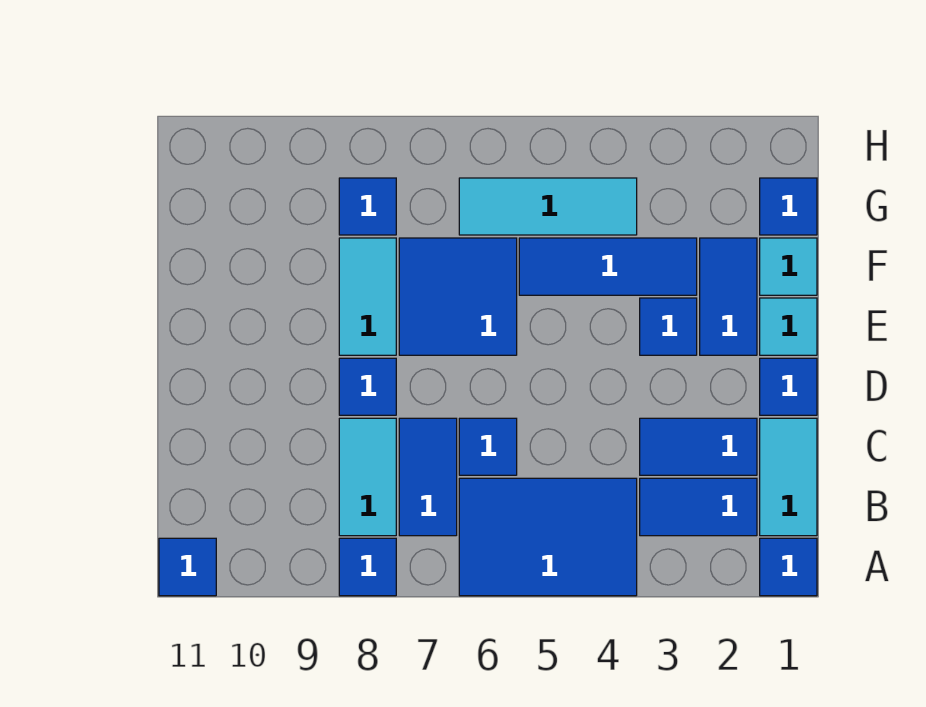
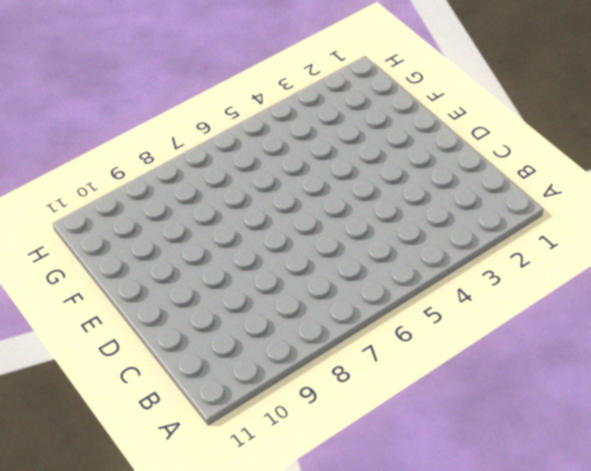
none -> blue tile A1 level 1
none -> blue tile A4:B6 level 1
none -> blue tile A8 level 1

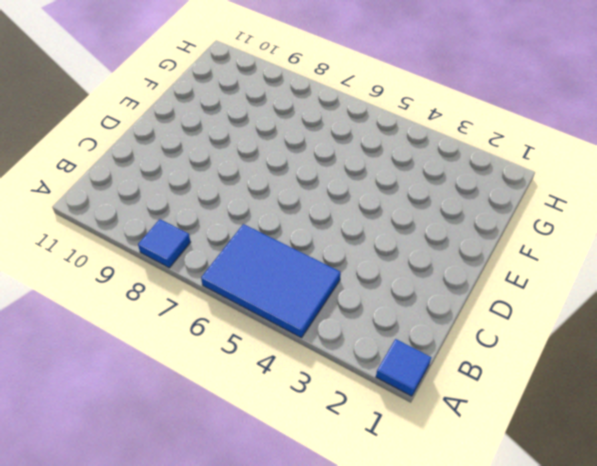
none -> blue tile A11 level 1
none -> cyan tile B1:C1 level 1
none -> blue tile B2:B3 level 1

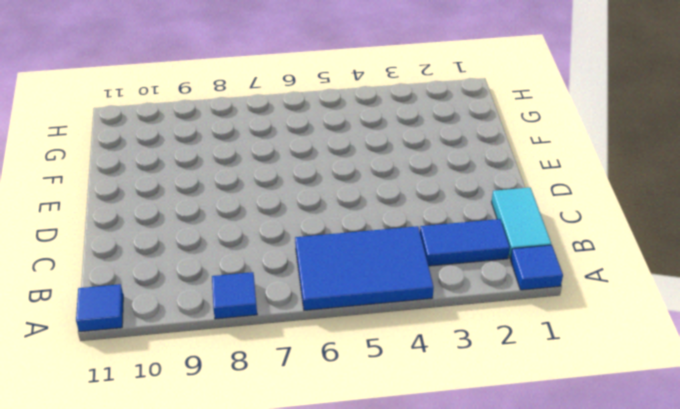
none -> blue tile B7:C7 level 1
none -> cyan tile B8:C8 level 1
none -> blue tile C2:C3 level 1

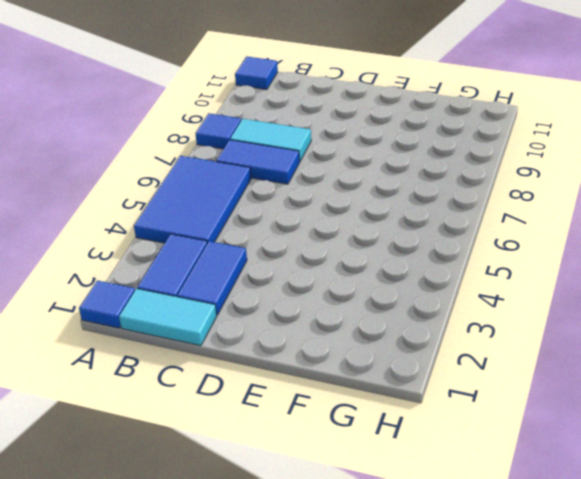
none -> blue tile C6 level 1
none -> blue tile D1 level 1
none -> blue tile D8 level 1

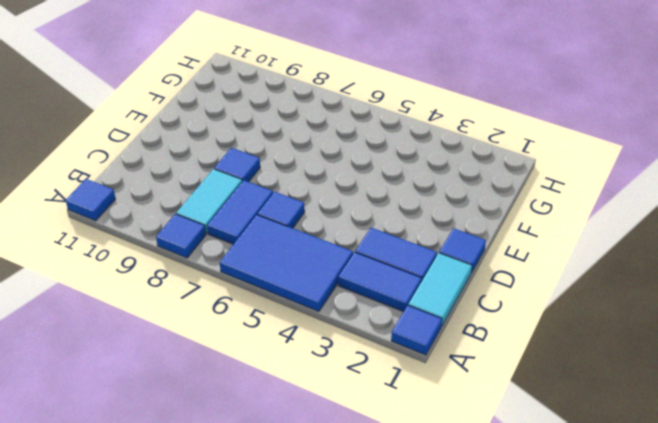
none -> cyan tile E1 level 1
none -> blue tile E2:F2 level 1
none -> blue tile E3 level 1

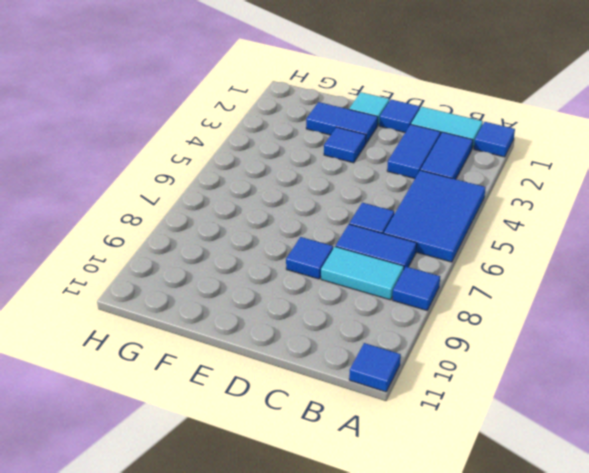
none -> blue tile E6:F7 level 1
none -> cyan tile E8:F8 level 1
none -> cyan tile F1 level 1

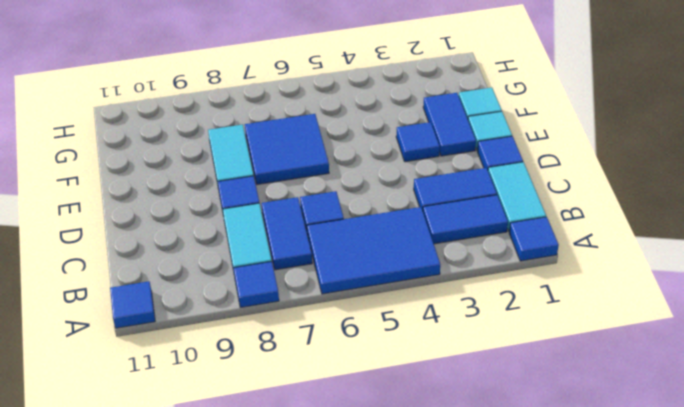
none -> blue tile F3:F5 level 1
none -> blue tile G1 level 1
none -> cyan tile G4:G6 level 1

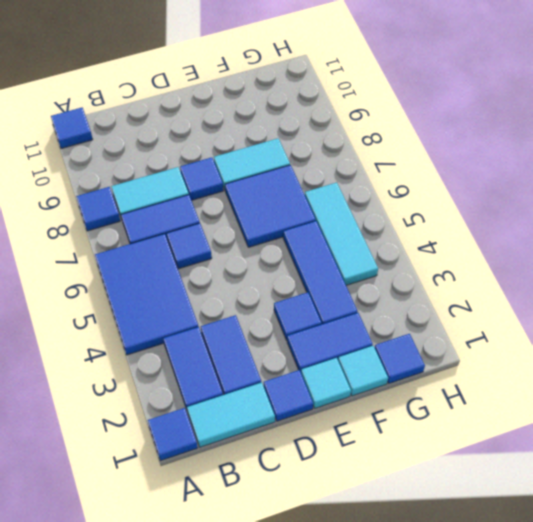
none -> blue tile G8 level 1

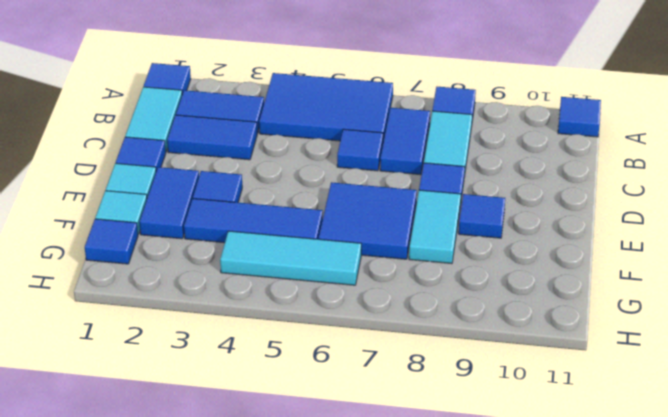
blue tile E9 level 1 -> blue tile G8 level 1

